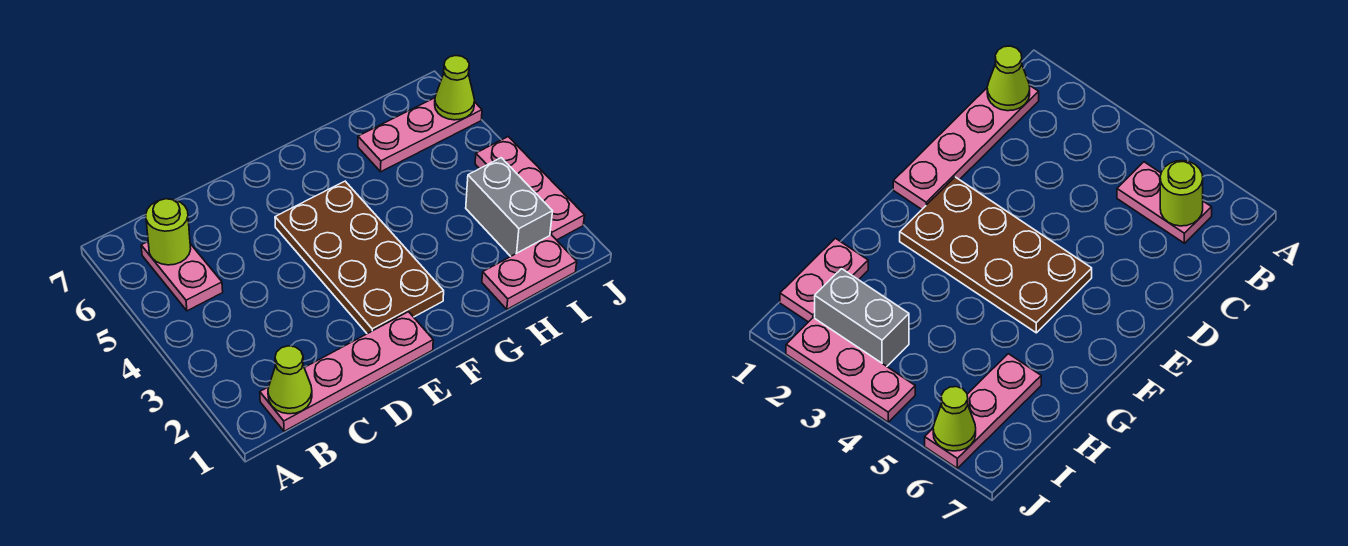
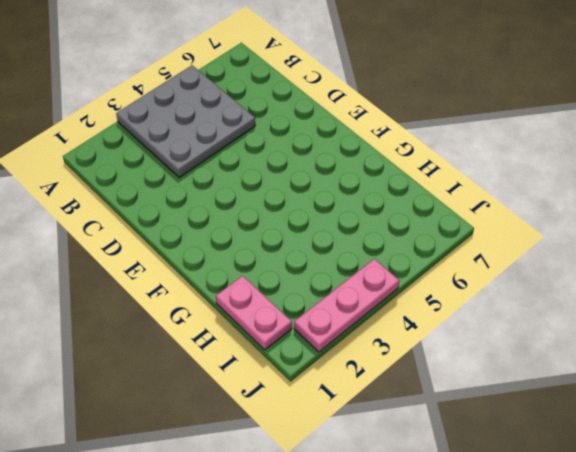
grey plate A3:C5 level 1 -> pink plate B5:B6 level 1
none -> pink plate B1:E1 level 1
none -> brown plate E2:F5 level 1

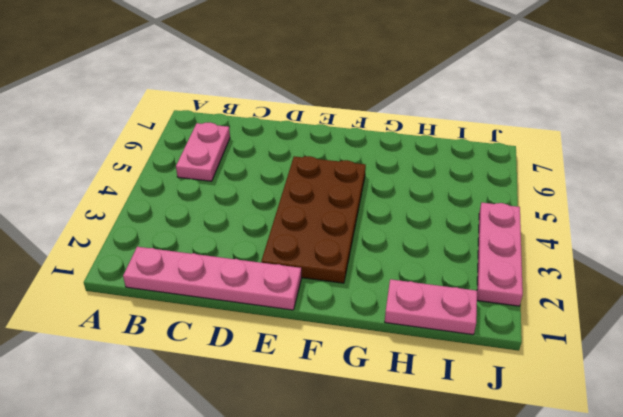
none -> pink plate H6:J6 level 1
none -> grey brick I2:I3 level 1

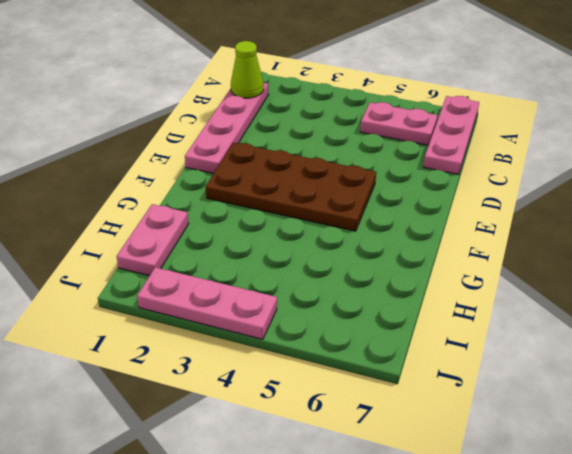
pink plate A7:C7 level 1 -> pink plate H6:J6 level 1
none -> grey brick I2:I3 level 1
none -> lime round brick B6 level 2

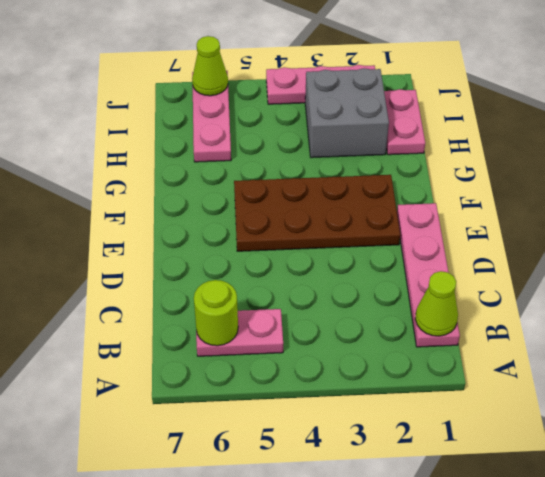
grey brick H2:I3 level 1 -> grey brick I2:I3 level 1

